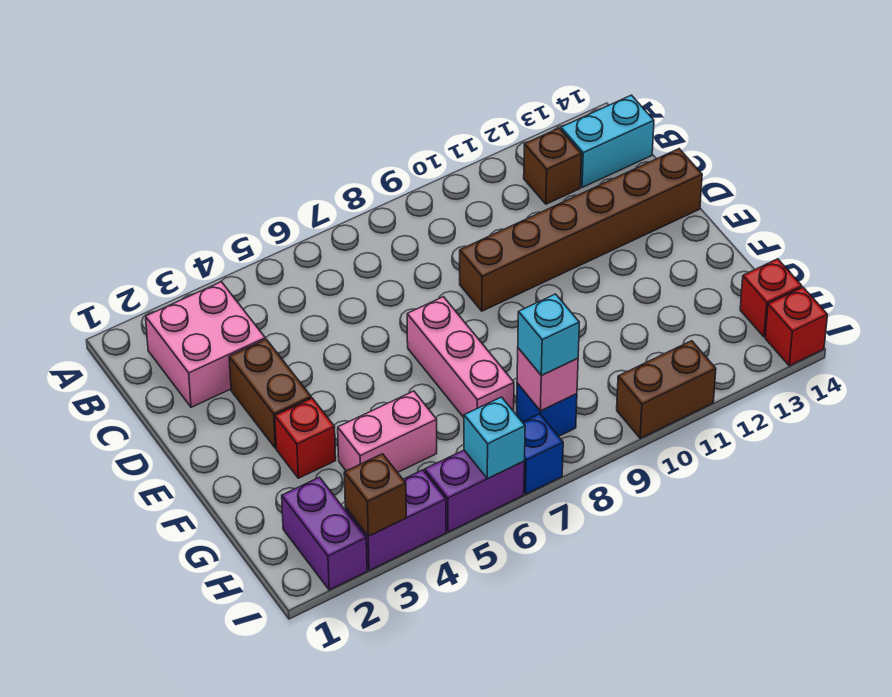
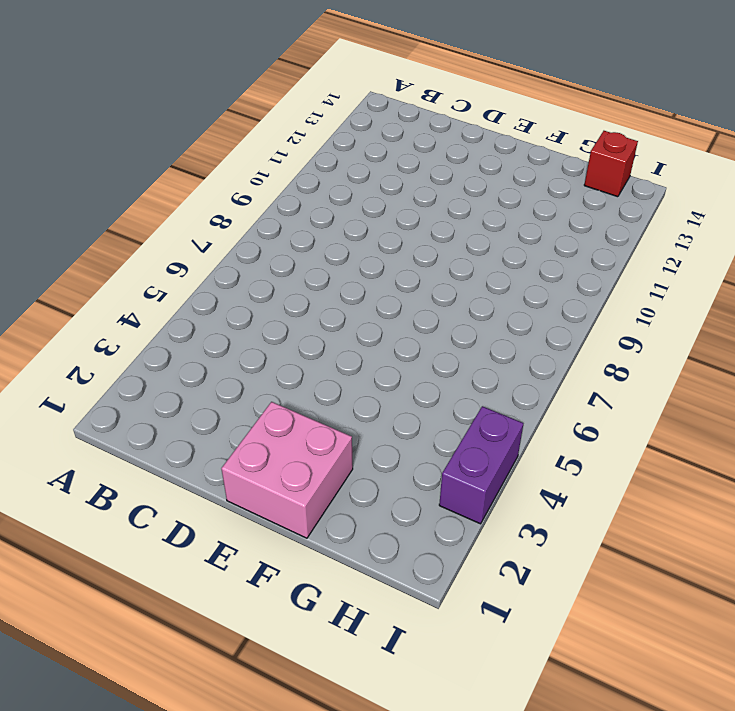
pink brick E1:F2 level 1 -> pink brick B2:C3 level 1
none -> brown brick B12 level 1
none -> cyan brick B13:B14 level 1
none -> brown brick D3:E3 level 1

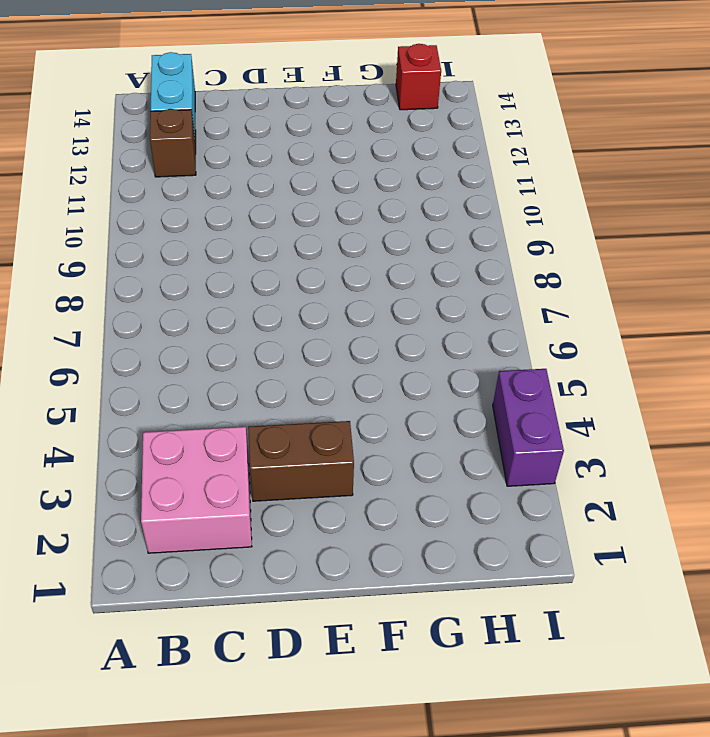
none -> brown brick D9:D14 level 1
none -> pink brick E7:G7 level 1
none -> red brick F3 level 1

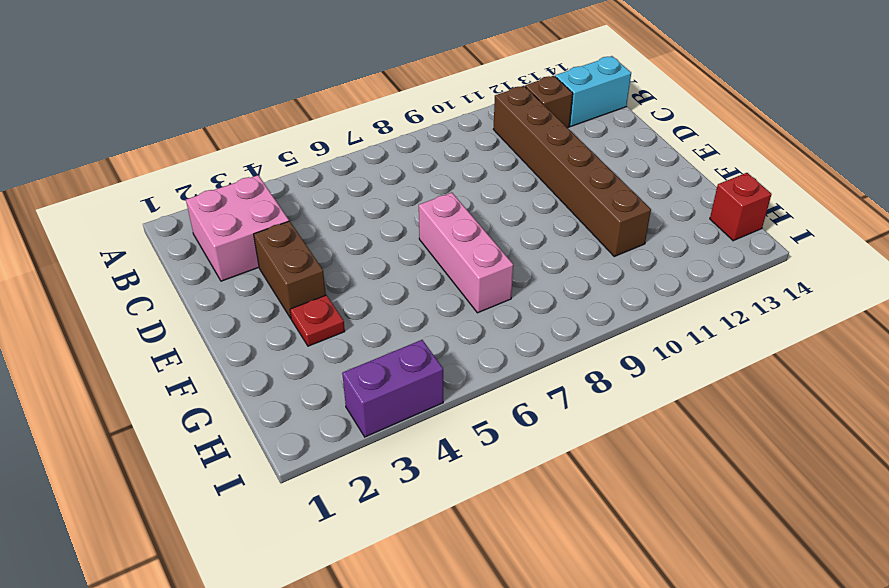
brown brick B11:G11 level 1 -> brown brick D9:D14 level 1
red plate F3 level 1 -> red brick F3 level 1
none -> pink brick G4:G5 level 1
none -> purple brick H2:I2 level 1
none -> blue brick H8 level 1

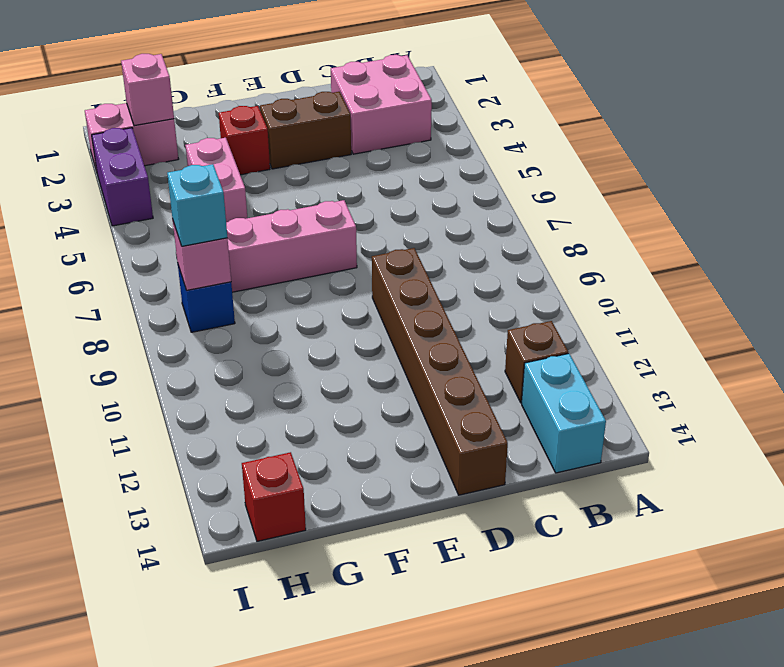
pink brick H2:I2 level 1 -> purple brick H2:I2 level 1
pink brick H2 level 2 -> none
none -> purple brick I5:I6 level 1
none -> blue brick I7 level 1
none -> brown brick I10:I11 level 1

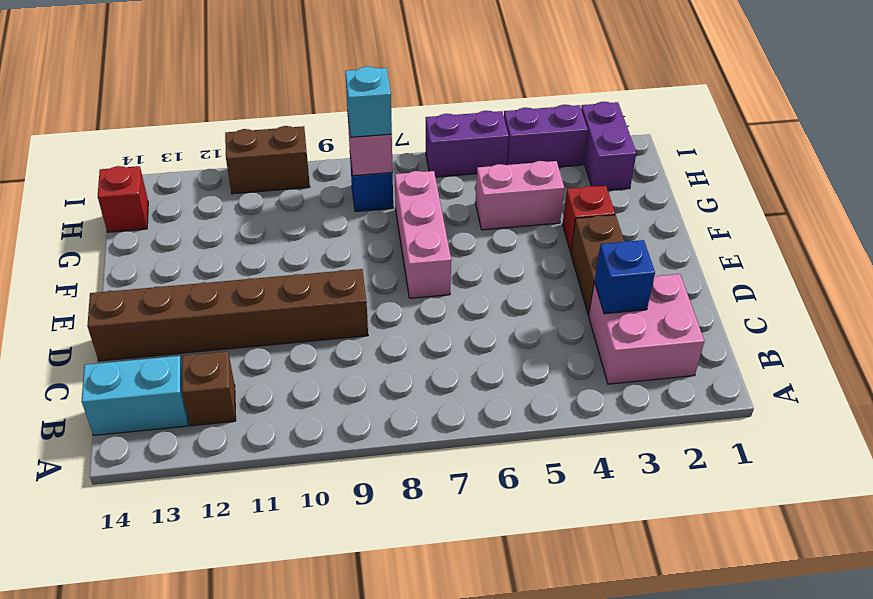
blue brick C3 level 2 -> blue brick I7 level 1
none -> red brick I14 level 1
none -> brown brick I3 level 2
none -> cyan brick I6 level 2

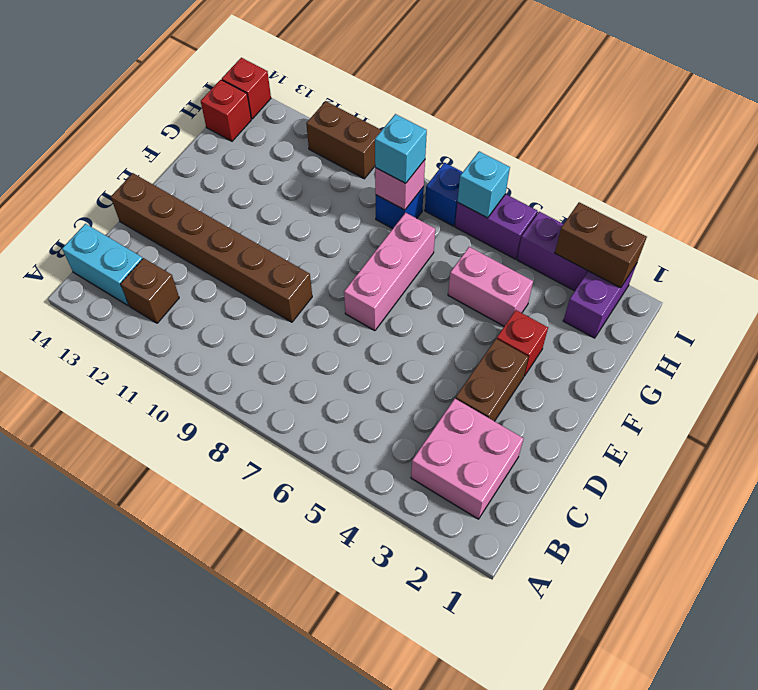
brown brick I2:I3 level 2 -> brown brick I3 level 2

